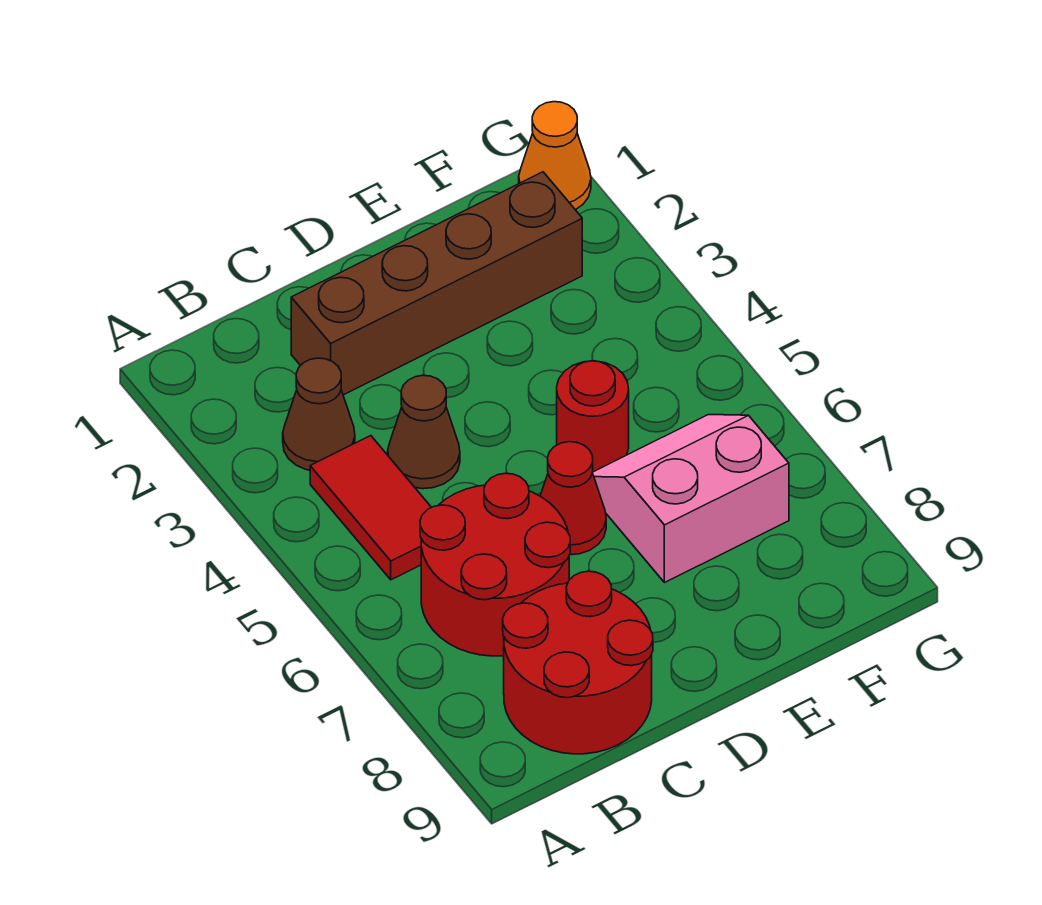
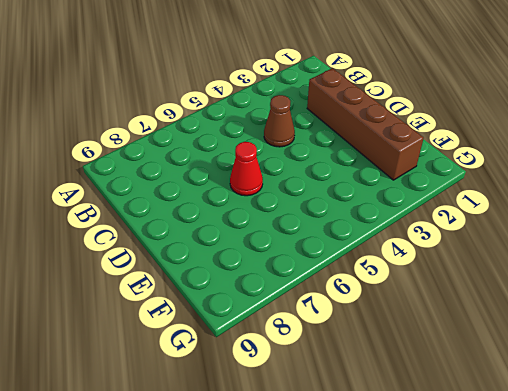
none -> brown cone B3 level 1
none -> red tile B4:B5 level 1

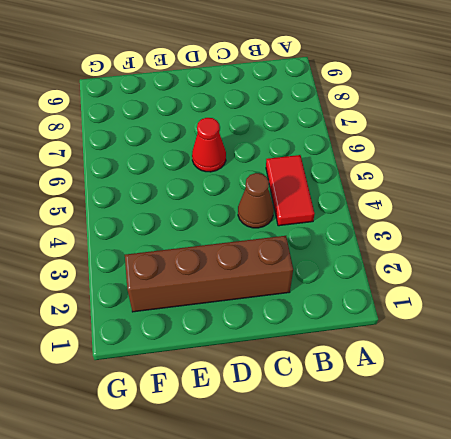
none -> brown cone B3 level 1
none -> red round brick B6:C7 level 1

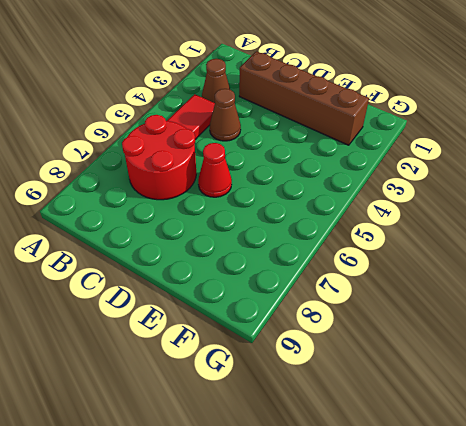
none -> red round brick B8:C9 level 1
none -> red round brick E5 level 1

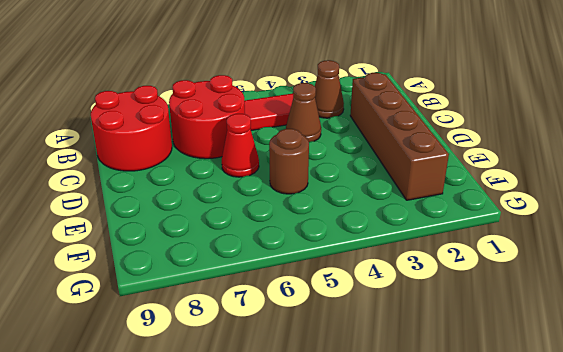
brown round brick E5 level 1 -> red round brick E5 level 1
none -> pink slope E6:F7 level 1 top 7
none -> orange cone G1 level 1

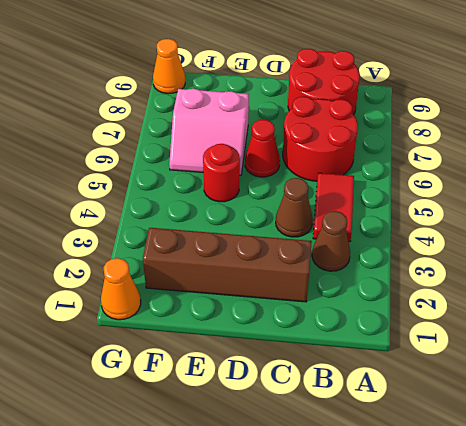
orange cone G9 level 1 -> none

